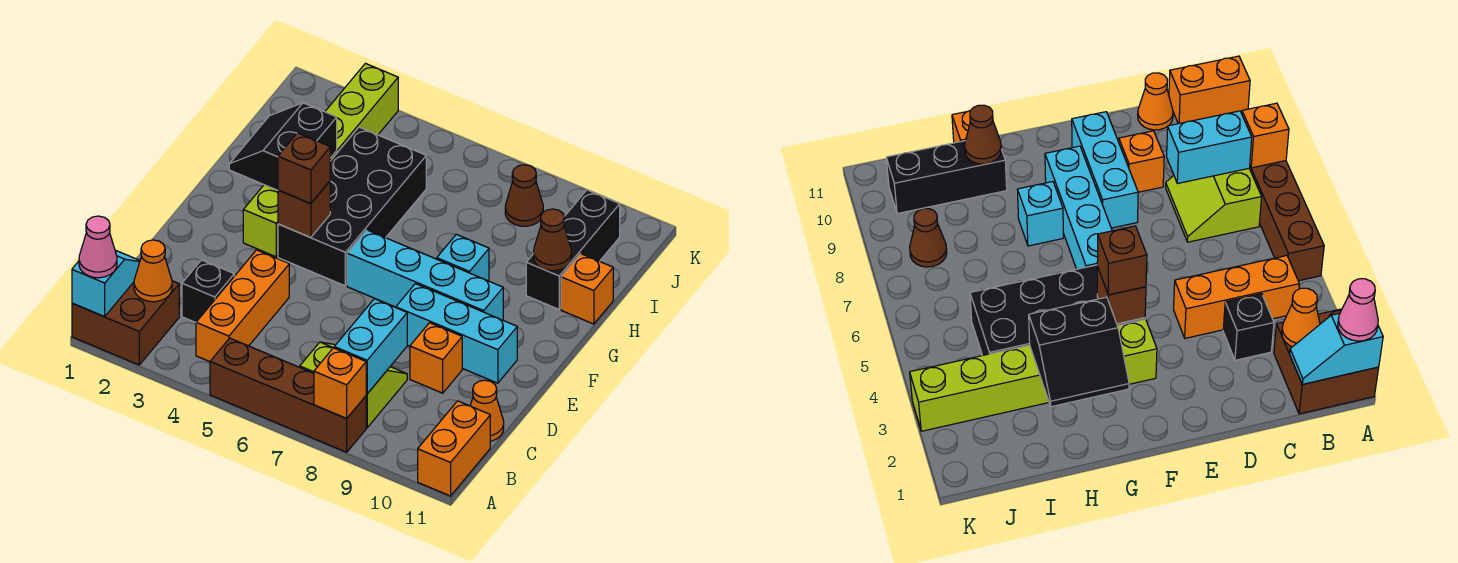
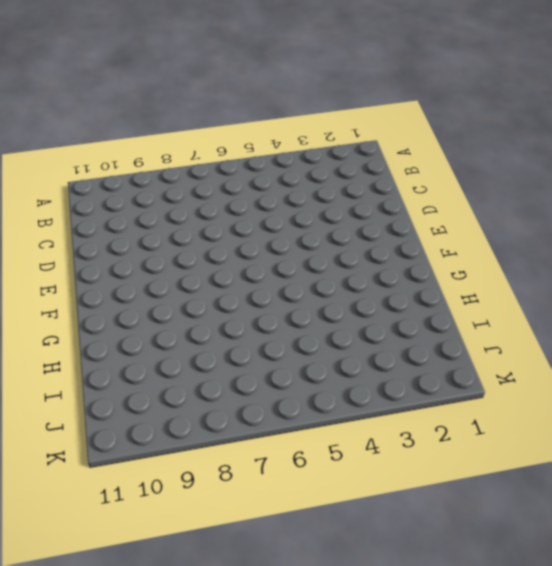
none -> brown brick A1:B2 level 1
none -> brown brick A5:A8 level 1
none -> orange brick A11:B11 level 1

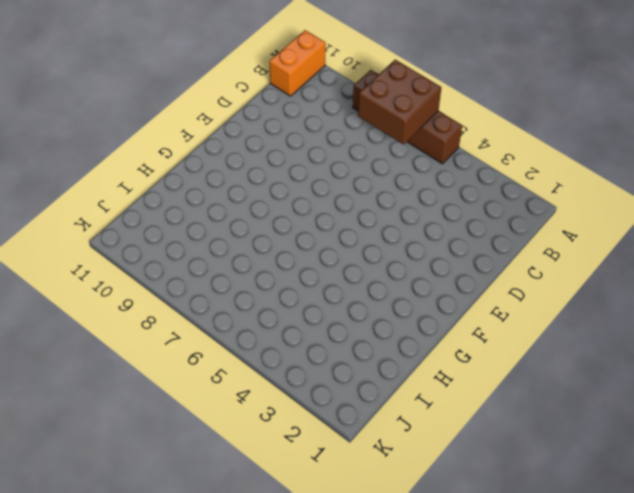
brown brick A6:B7 level 2 -> brown brick A1:B2 level 1
none -> orange brick B4:D4 level 1
none -> lime slope B7:C8 level 1 top B
none -> black brick C3 level 1

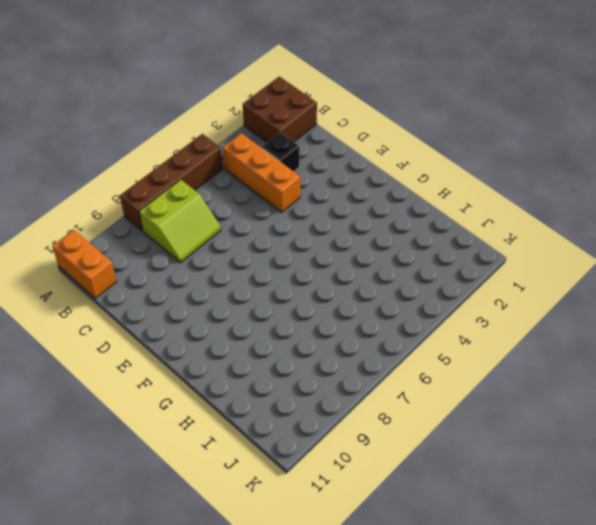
none -> orange cone C11 level 1
none -> orange brick D9 level 1
none -> cyan brick E8:E10 level 1

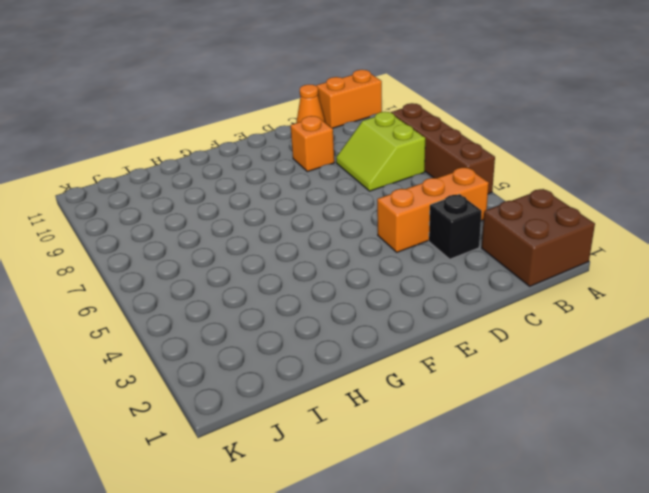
none -> cyan brick E8:E10 level 1
none -> lime brick F3:K3 level 1
none -> black brick F4:I5 level 1

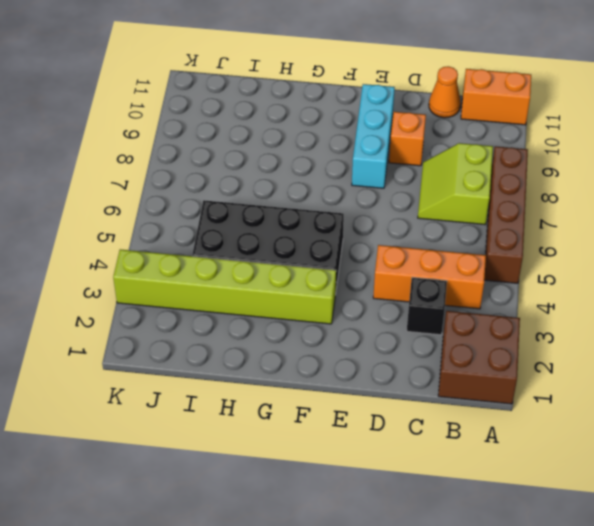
none -> cyan brick F6:F9 level 1
none -> cyan brick G8 level 1
none -> black brick H10:J10 level 1

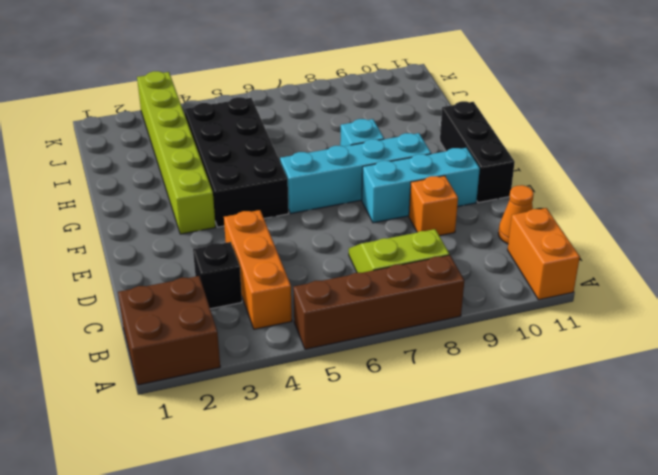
black brick E11:G11 level 1 -> black brick H10:J10 level 1
none -> orange brick H11 level 1
none -> brown cone J8 level 1
none -> cyan slope A1:B1 level 2 top A

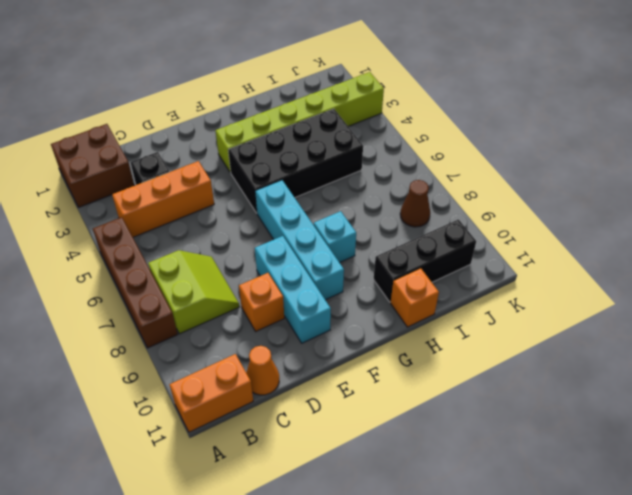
none -> cyan slope A1:B1 level 2 top A
none -> orange brick A8 level 2
none -> orange cone B2 level 2

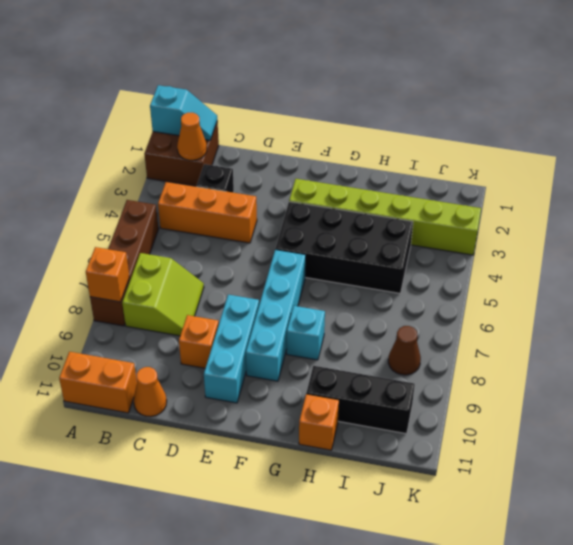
none -> cyan brick B8:C8 level 2
none -> brown brick F4 level 2
none -> black slope G2:H3 level 2 top 3

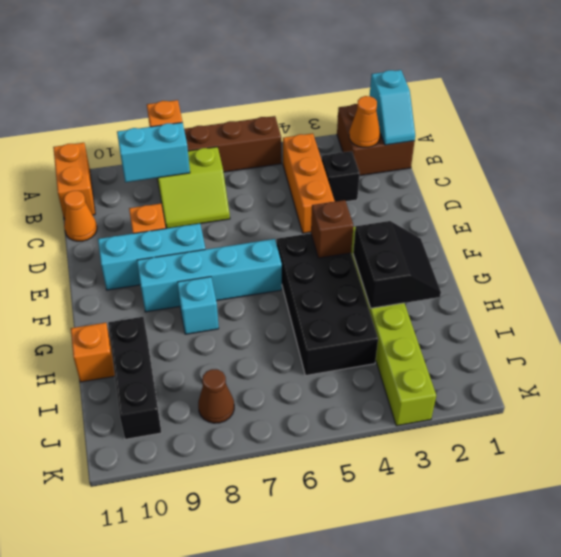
cyan brick B8:B9 level 2 -> cyan brick B8:C8 level 2
none -> brown cone H10 level 2
none -> pink cone A1 level 3
none -> brown brick F4 level 3

